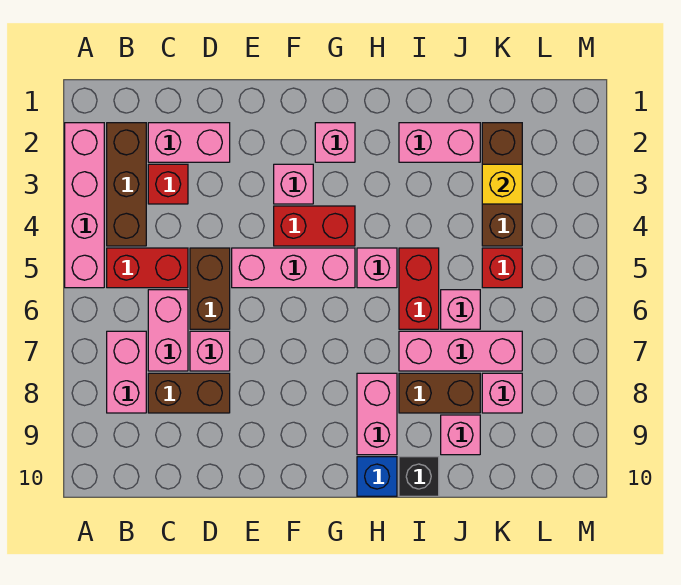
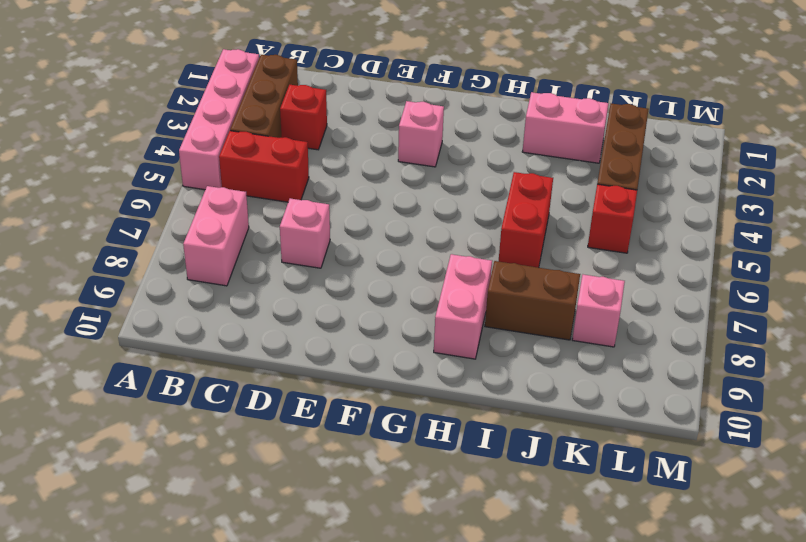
none -> pink brick C2:D2 level 1
none -> pink brick C6:C7 level 1
none -> brown brick C8:D8 level 1

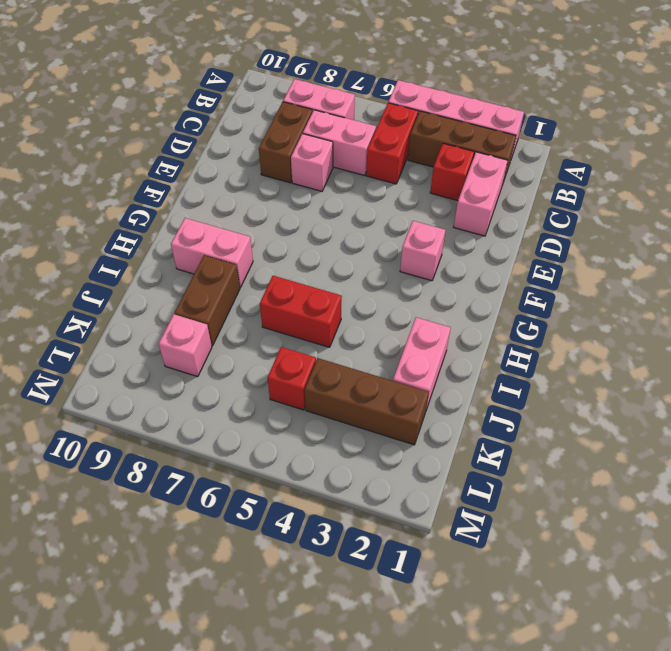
none -> brown brick D5:D6 level 1
none -> pink brick E5:G5 level 1
none -> red brick F4:G4 level 1

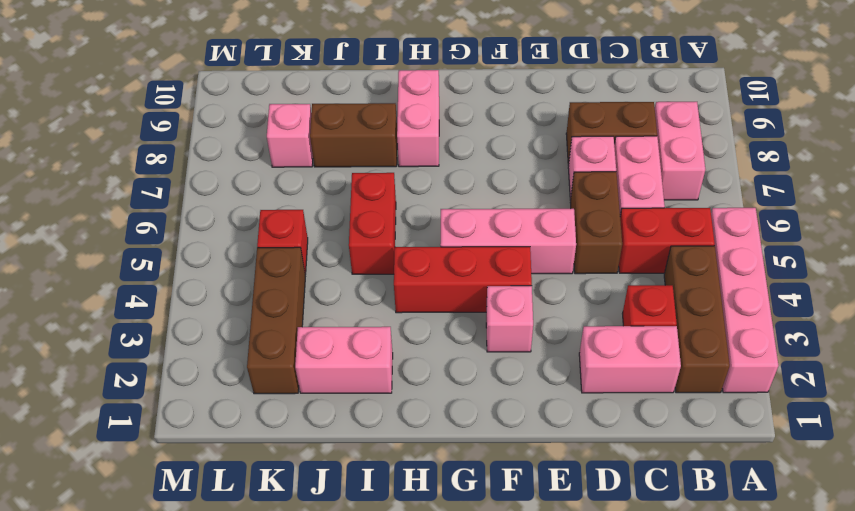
red brick F4:H4 level 1 -> red brick F4:G4 level 1
none -> pink brick G2 level 1
none -> pink brick H5 level 1
none -> blue brick H10 level 1

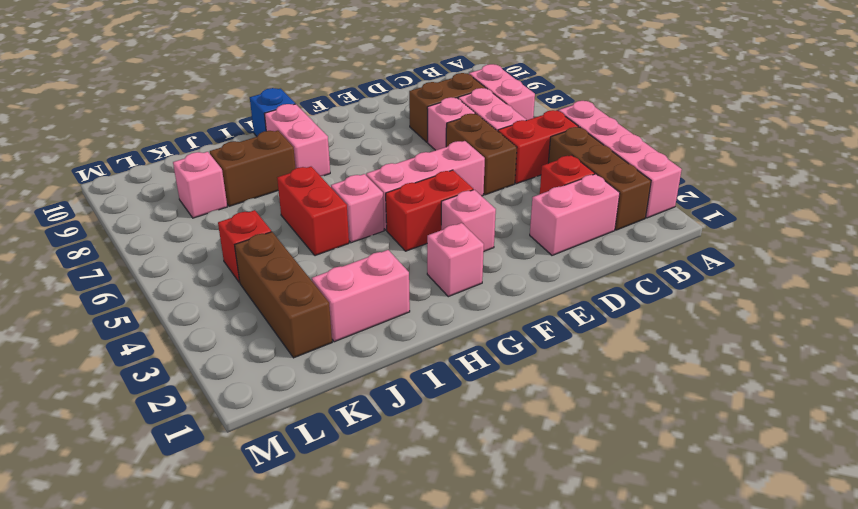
none -> pink brick I7:K7 level 1
none -> black brick I10 level 1
none -> pink brick J6 level 1

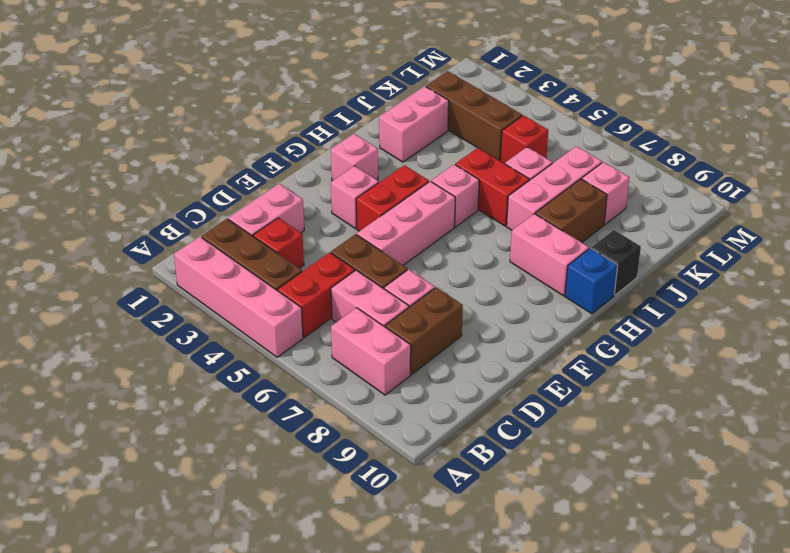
none -> pink brick J9 level 1
none -> yellow brick K3 level 2

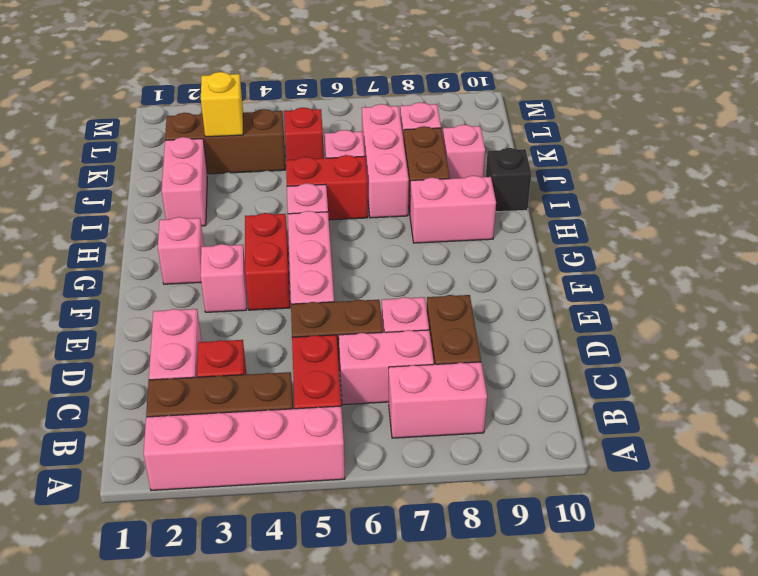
none -> blue brick H10 level 1

